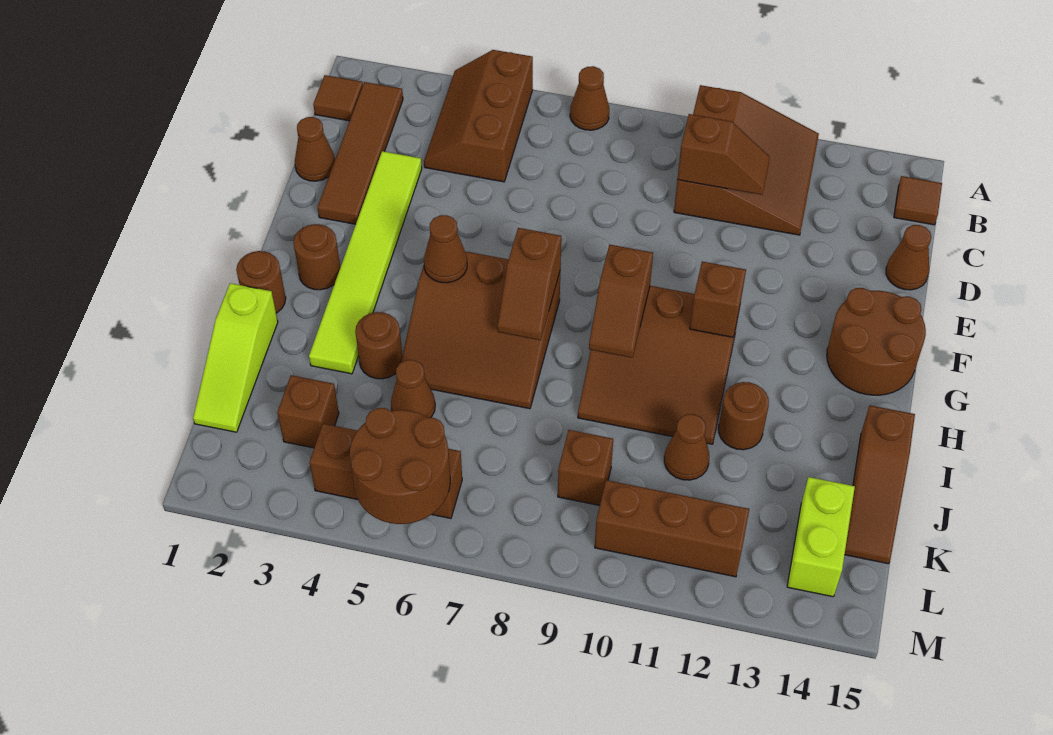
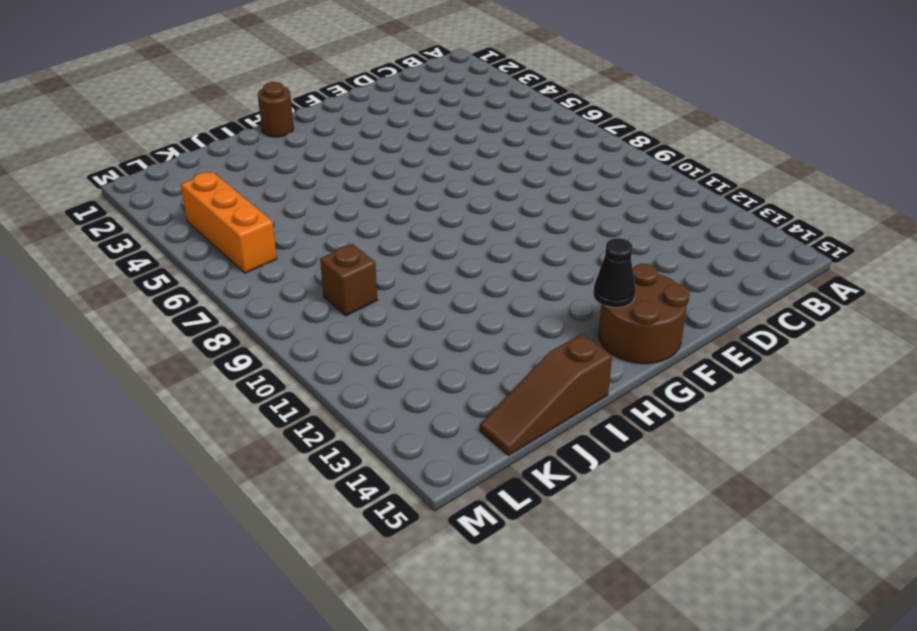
black cone G14 level 2 -> none
orange brick L4:L6 level 1 -> brown brick L4:L6 level 1
none -> brown slope A4:C5 level 1 top 5
none -> brown cone A7 level 1
none -> brown slope A10:C12 level 1 top 10
none -> brown tile B1 level 1

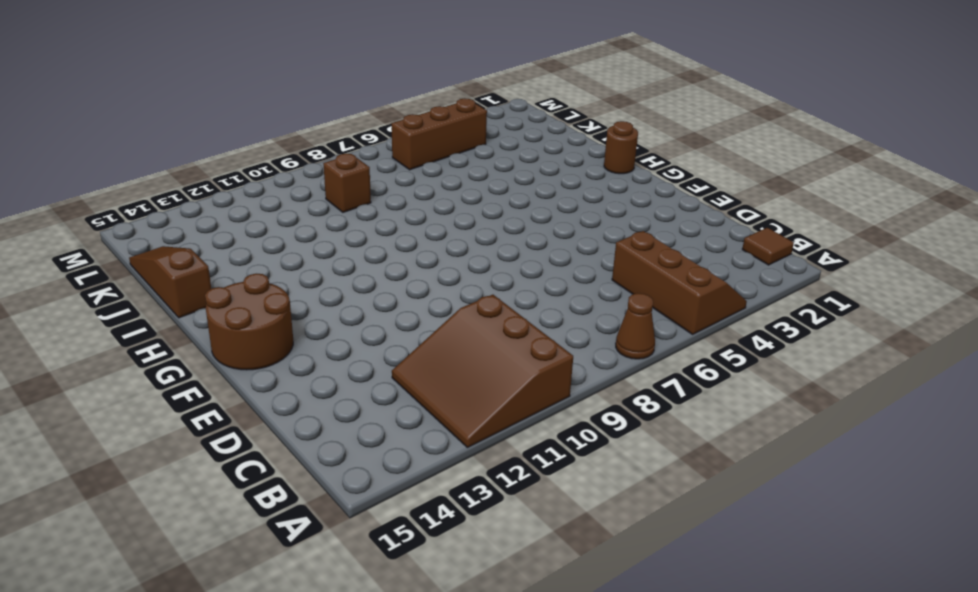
none -> brown tile B2:E2 level 1
none -> brown tile B15 level 1
none -> brown cone D1 level 1
none -> lime tile D3:I3 level 1

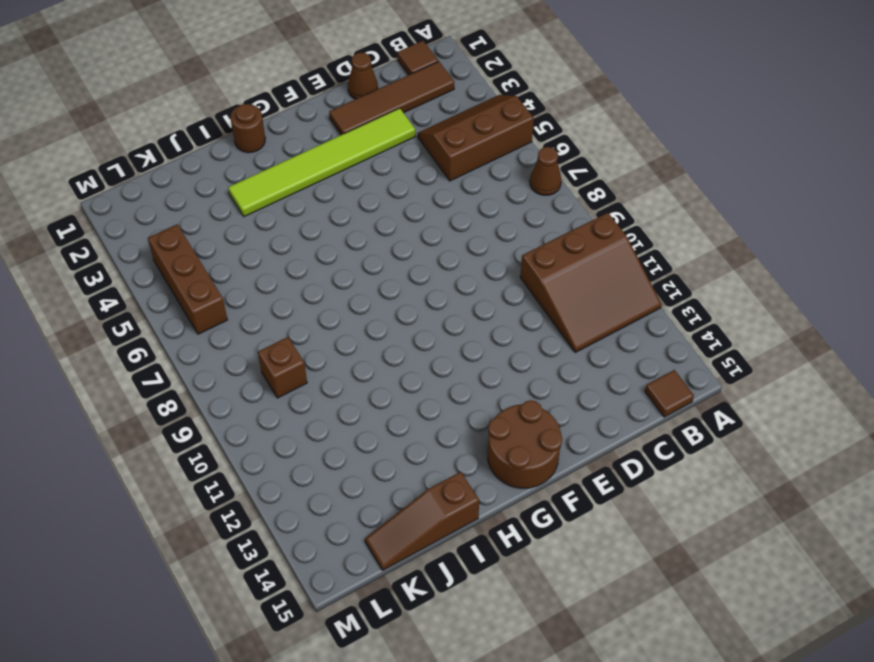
none -> brown cone D15 level 1
none -> brown round brick G2 level 1
none -> brown slope G5:I7 level 1 top G
none -> brown slope G9:I11 level 1 top G

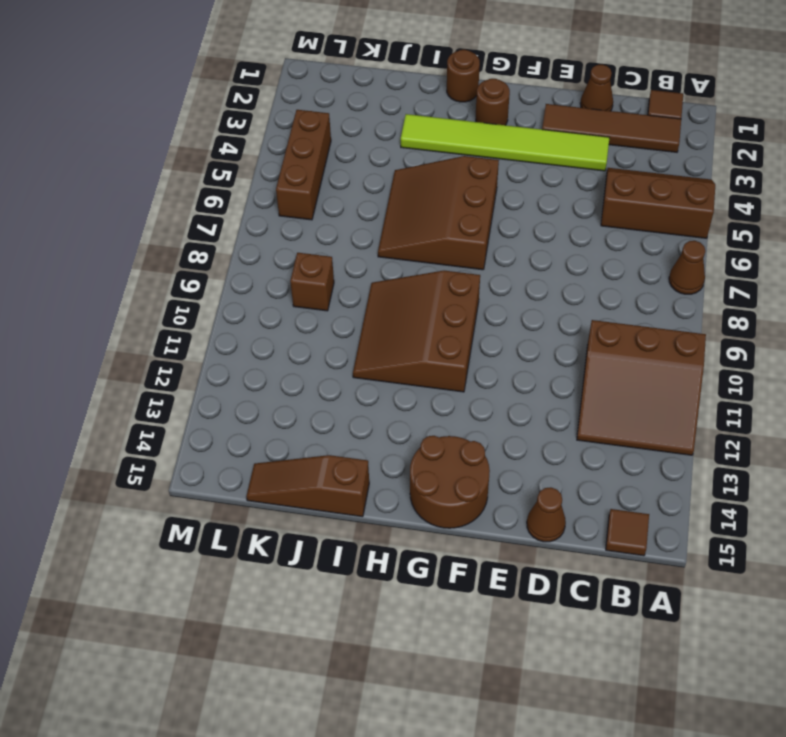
none -> lime slope I1:K1 level 1 top I
none -> brown round brick I4 level 1
none -> brown round brick I12 level 1
none -> brown cone J5 level 1

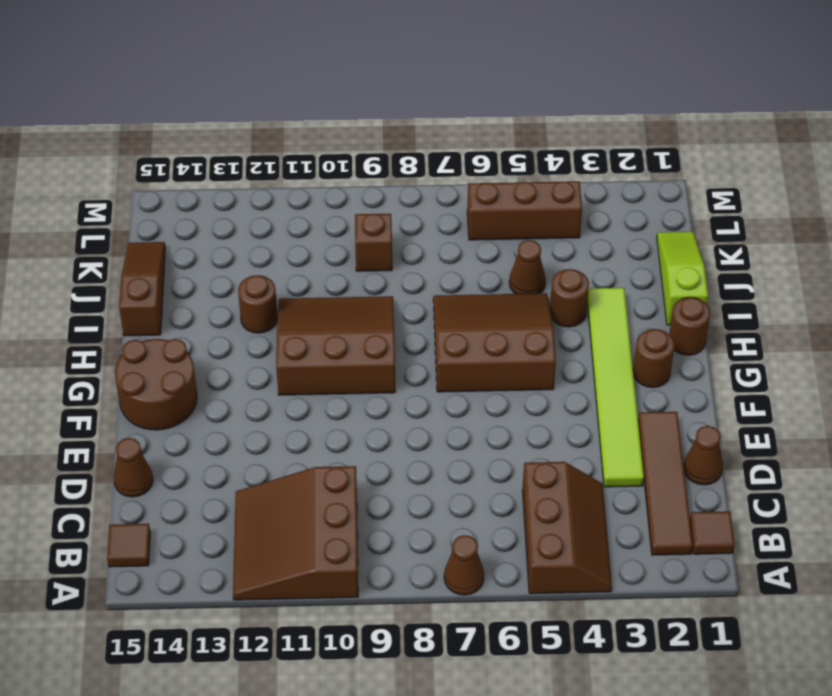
none -> brown cone J11 level 1
none -> brown brick K3 level 1
none -> lime brick K14:L14 level 1
none -> brown brick L10:L12 level 1

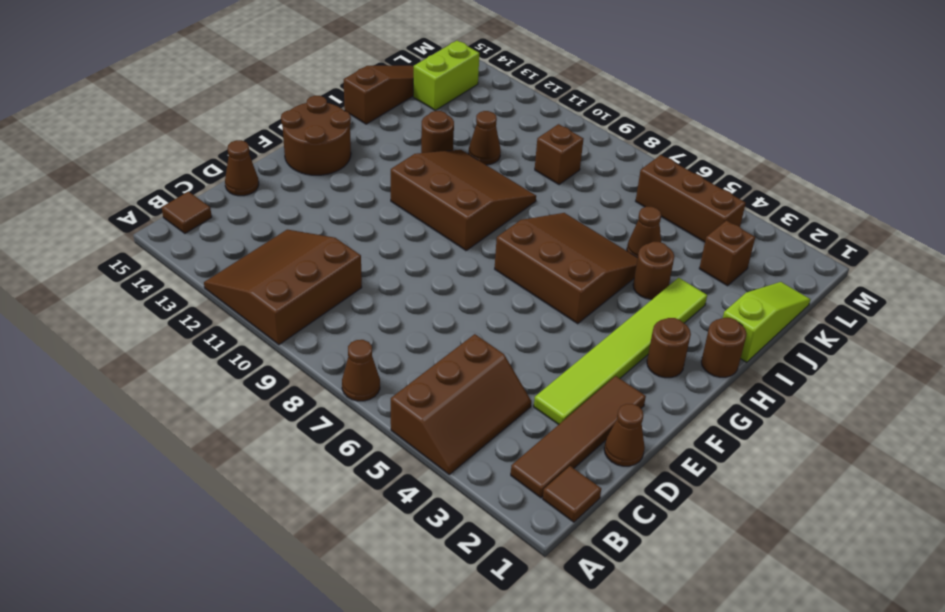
none -> brown brick L10:L12 level 1
none -> brown slope C10:C11 level 2 top 10
none -> brown cone G5 level 2
none -> brown slope G7:H7 level 2 top G

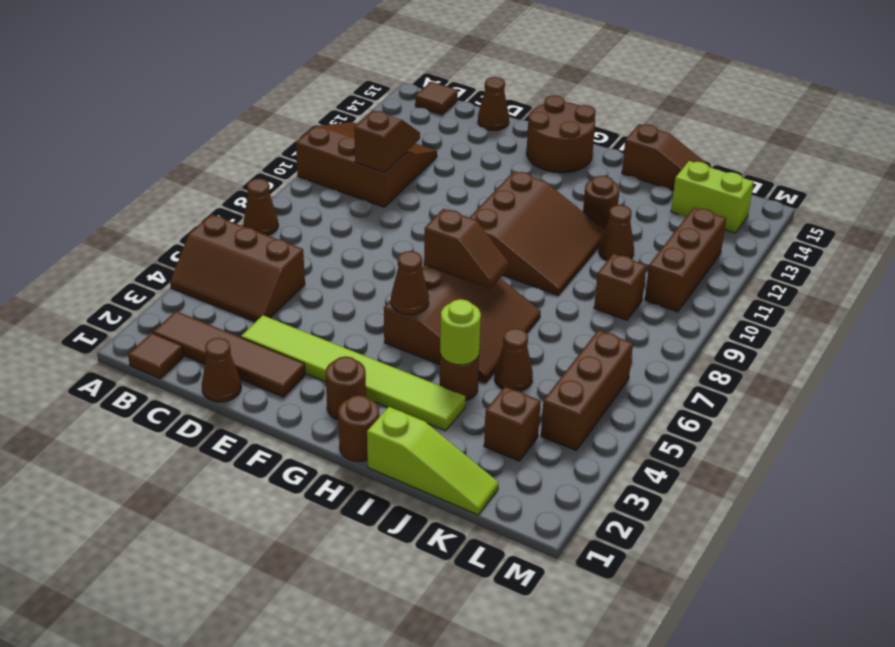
lime round brick I4 level 2 -> none
none -> brown slope G9:H9 level 2 top G
none -> brown brick G11 level 2
none -> brown round brick L5:M6 level 2

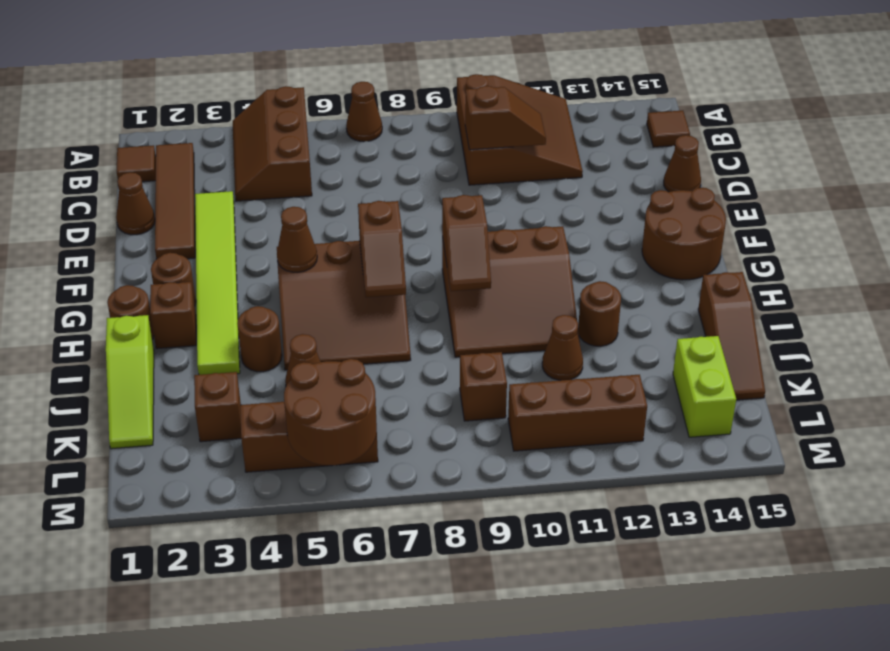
brown brick H2 level 1 -> brown brick G11 level 2

